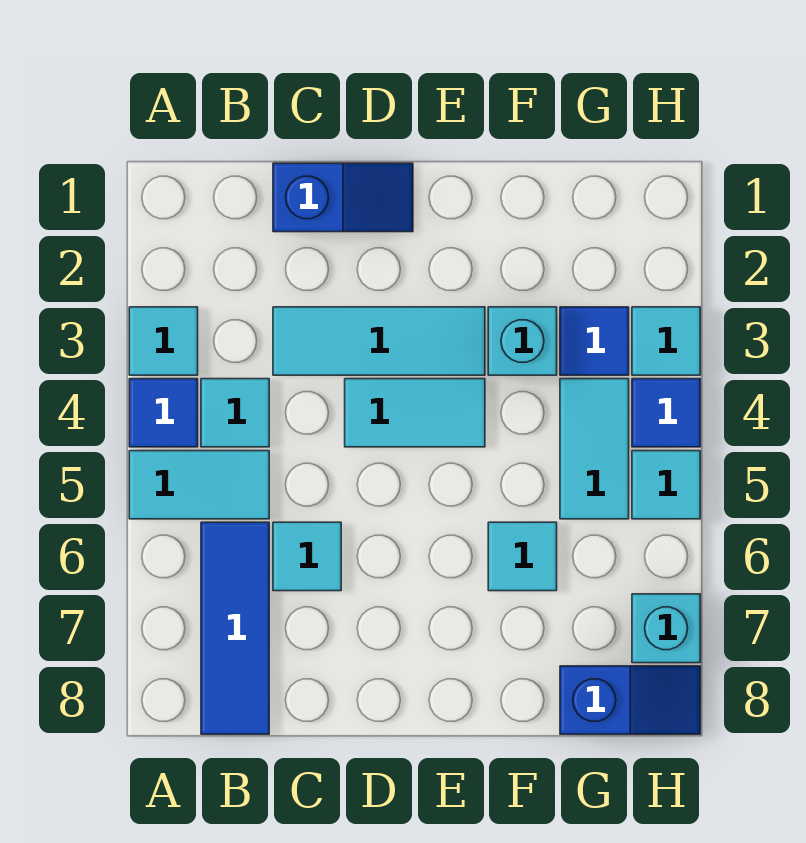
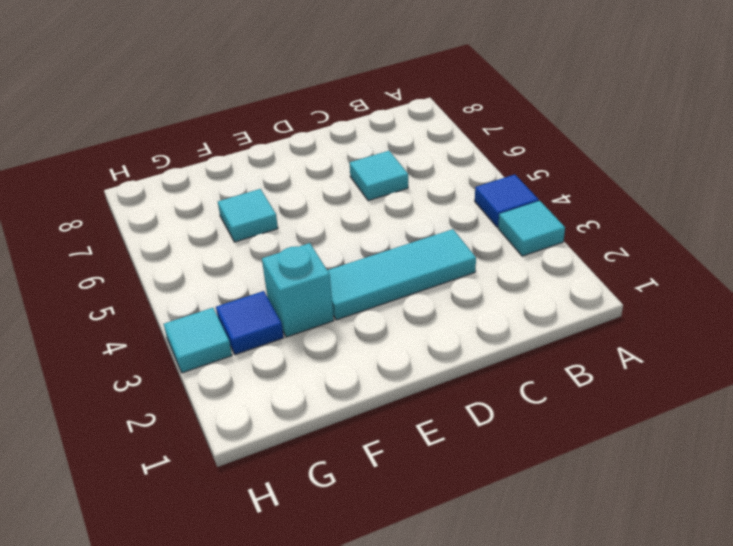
none -> cyan tile A5:B5 level 1
none -> cyan tile B4 level 1
none -> blue tile B6:B8 level 1

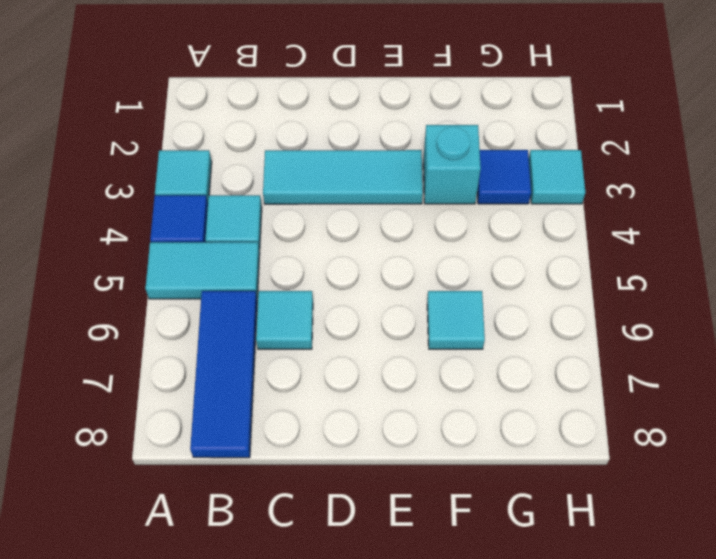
none -> blue slope C1:D1 level 1 top C
none -> cyan tile D4:E4 level 1
none -> cyan tile G4:G5 level 1

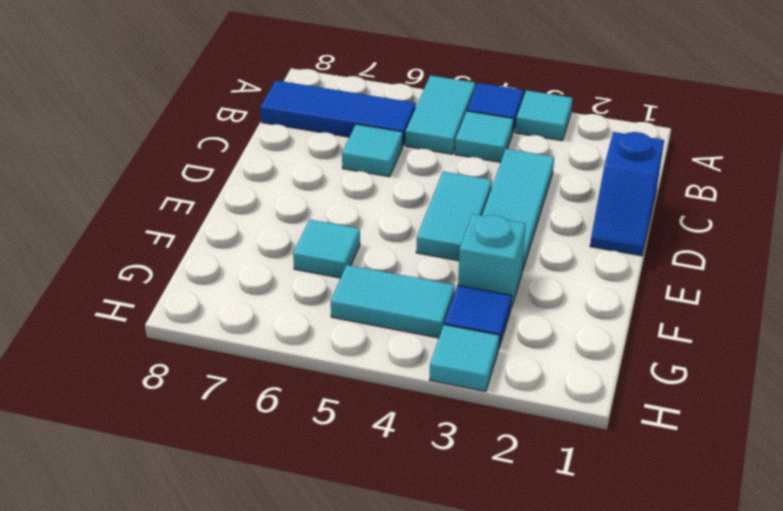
none -> blue slope G8:H8 level 1 top G
none -> blue tile H4 level 1
none -> cyan tile H5 level 1

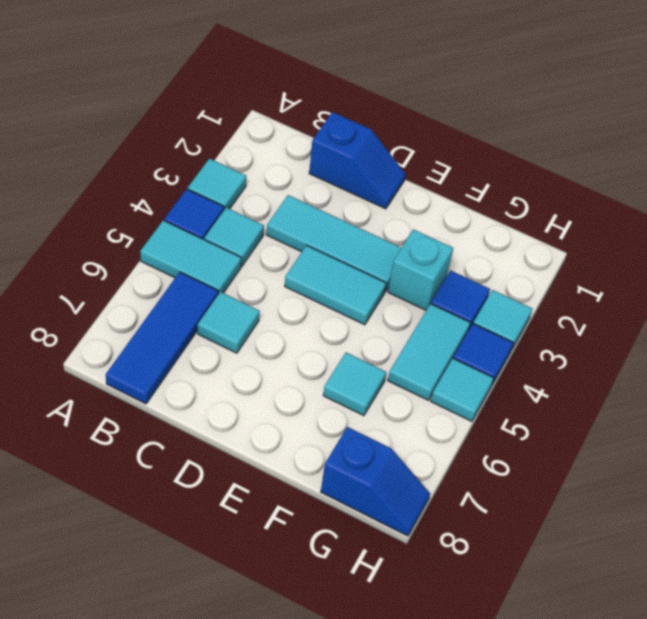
none -> cyan brick H7 level 1

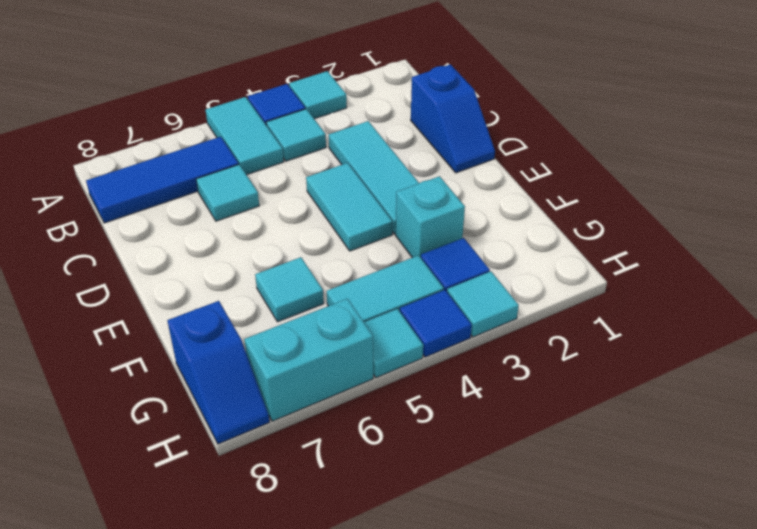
cyan brick H6:H7 level 1 -> cyan brick H7 level 1

